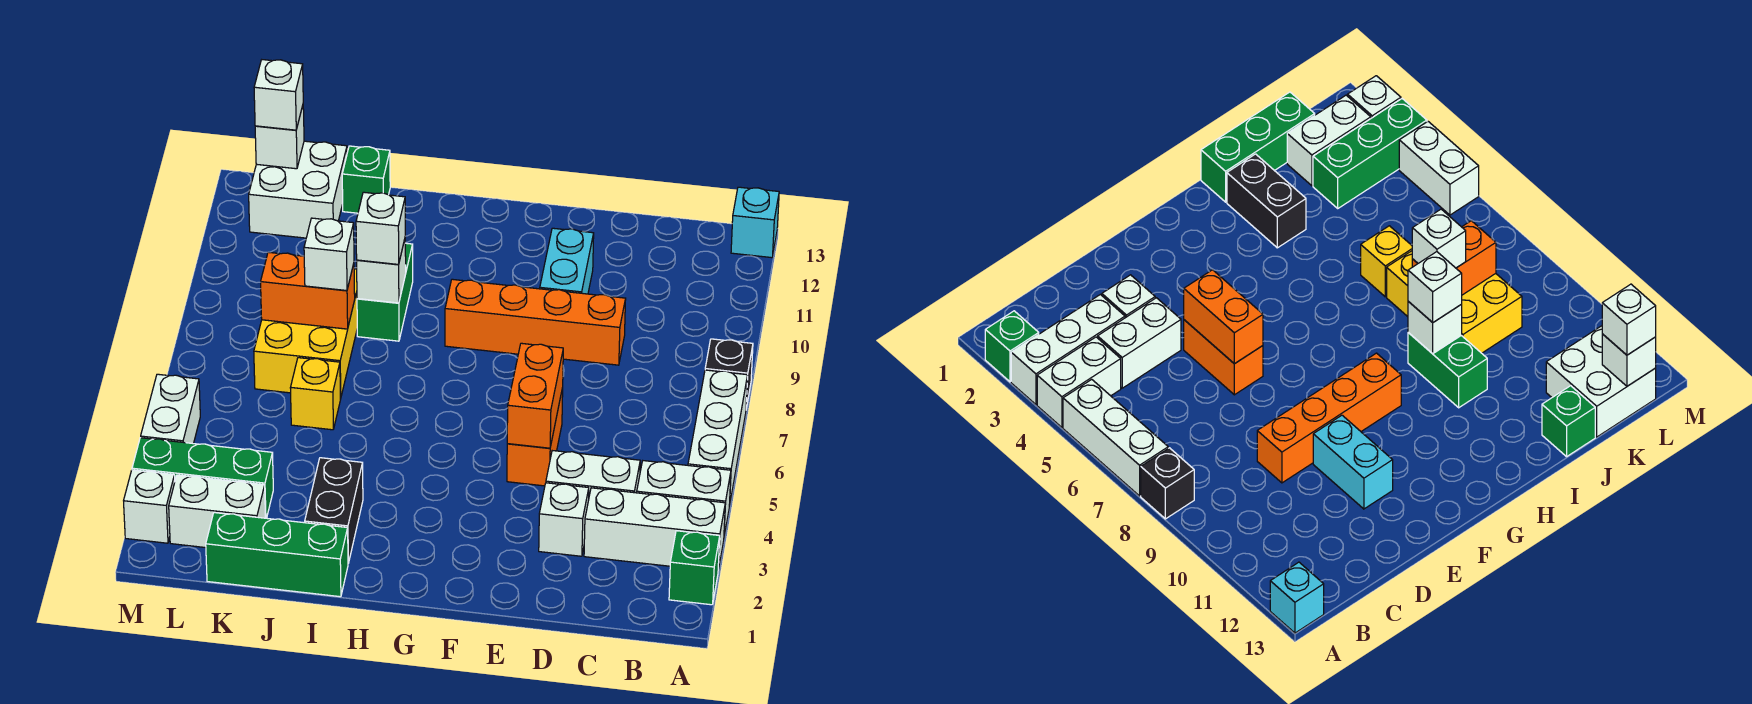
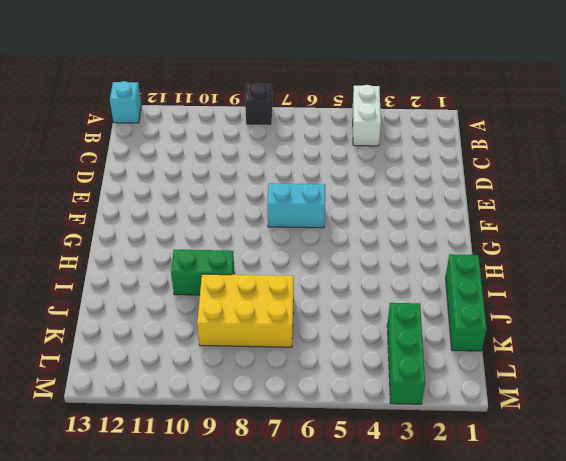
cyan brick F6:F7 level 1 -> cyan brick E10:E11 level 1
none -> green brick A2 level 1
none -> white brick A3:C3 level 1
none -> white brick A5:A7 level 1

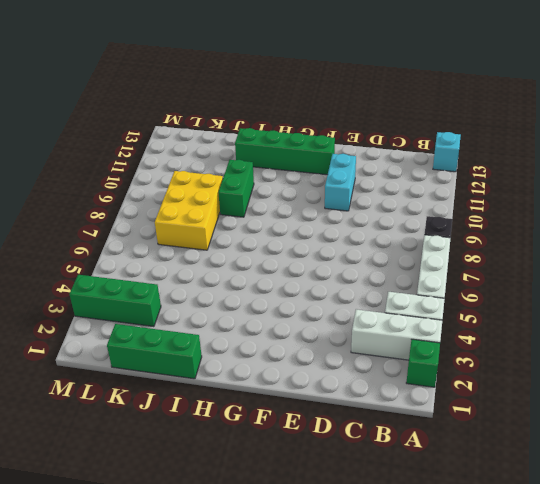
green brick F12:I12 level 1 -> none
none -> white brick C4:D4 level 1
none -> white brick D3 level 1
none -> orange brick D9:G9 level 1

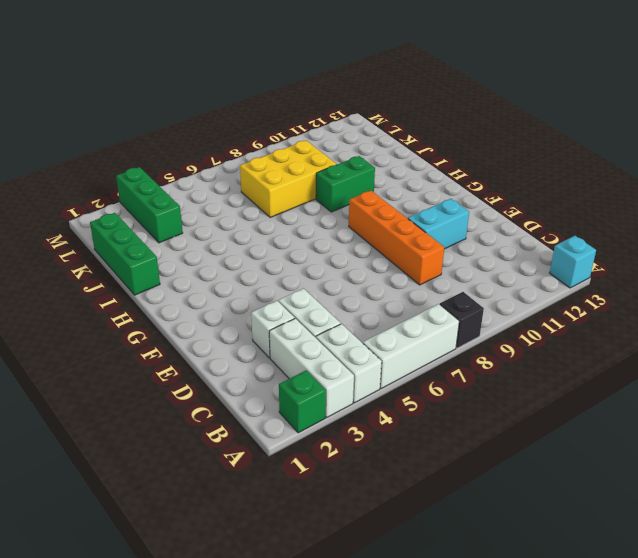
none -> orange brick E5:E6 level 1
none -> black brick I2:I3 level 1
none -> yellow brick J6 level 1

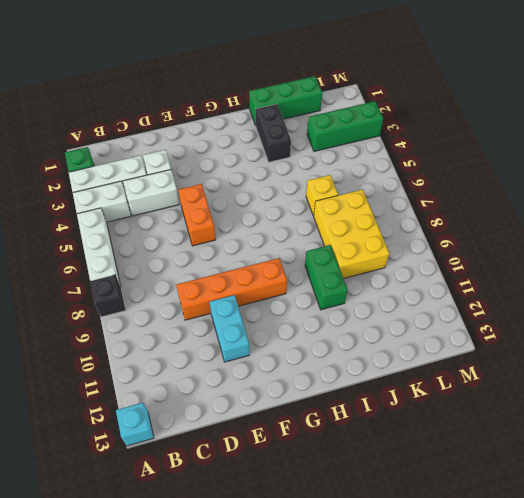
none -> green brick J13 level 1
none -> white brick K2:L2 level 1
none -> white brick K12:L13 level 1

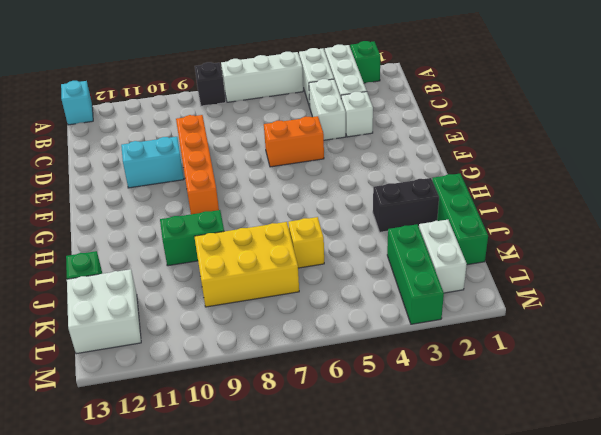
none -> white brick M2 level 1
none -> white brick M4:M5 level 1
none -> orange brick E5:E6 level 2

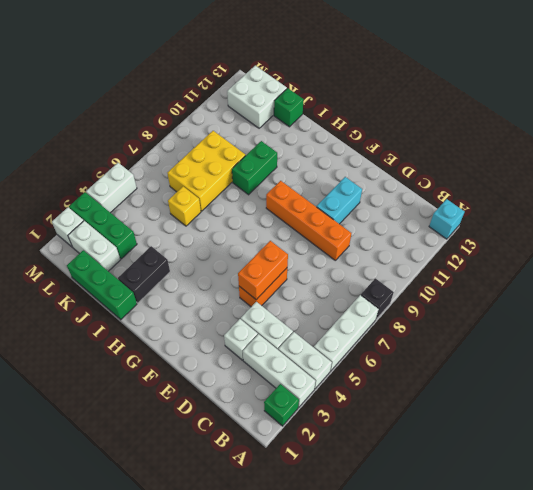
none -> white brick I9 level 2
none -> orange brick J8:K8 level 2
none -> white brick L13 level 2

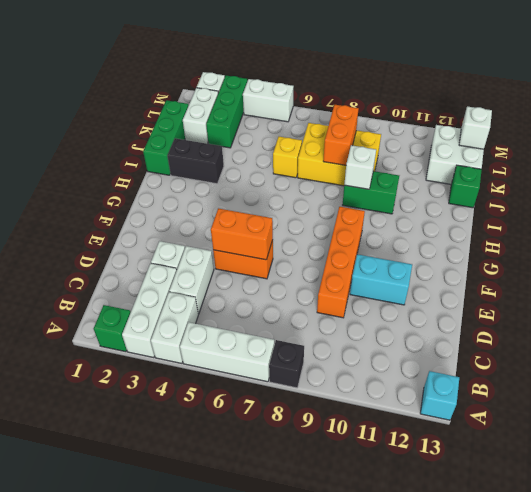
none -> white brick I9 level 3
none -> white brick J8 level 3
none -> white brick L13 level 3

